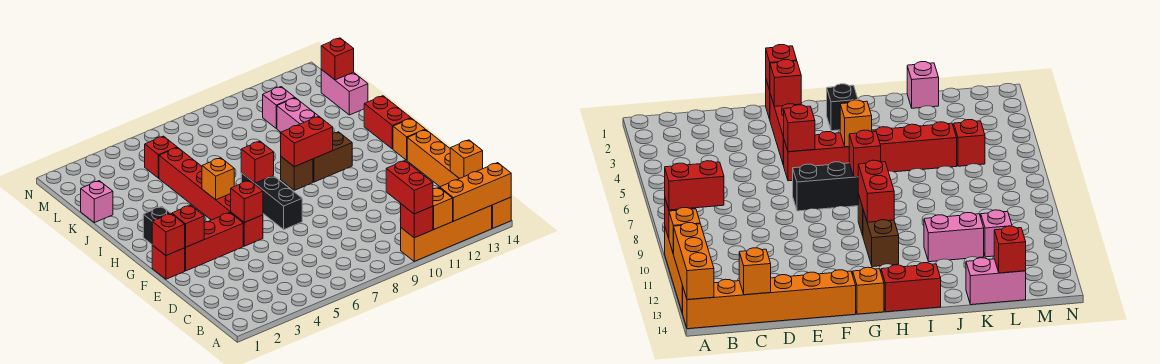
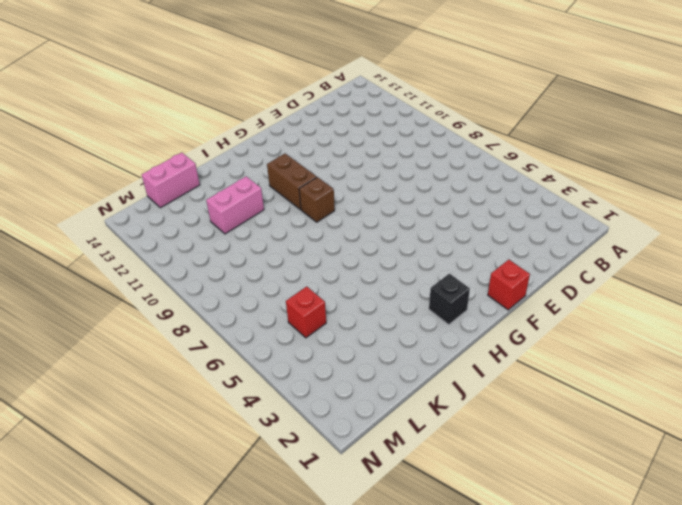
none -> orange brick A10:A13 level 1
none -> orange brick A14:F14 level 1
none -> red brick F2:F4 level 1

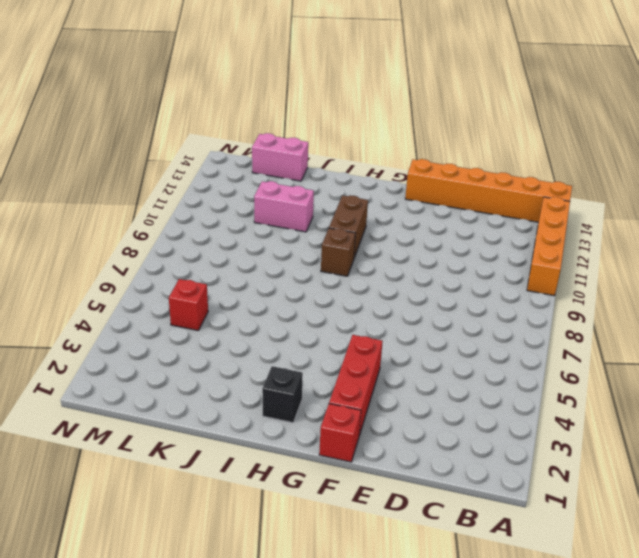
none -> red brick F5:K5 level 1
none -> black brick F7:H7 level 1
none -> orange brick G14 level 1

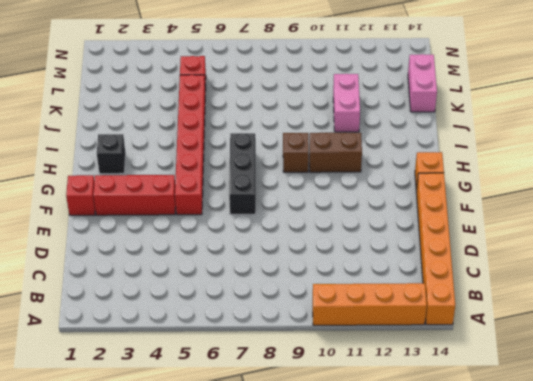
none -> red brick H14:I14 level 1
none -> pink brick K1 level 1
none -> pink brick L11 level 1

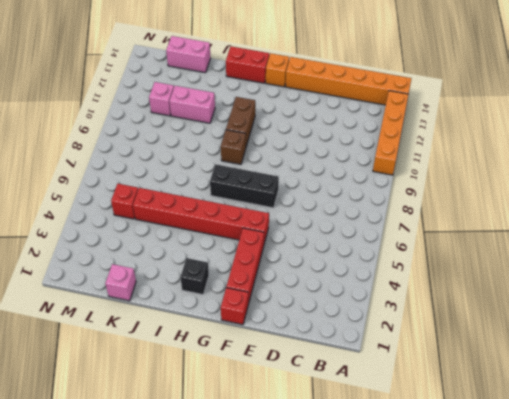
none -> red brick A10 level 2
none -> orange brick A11 level 2
none -> orange brick A12:A14 level 2

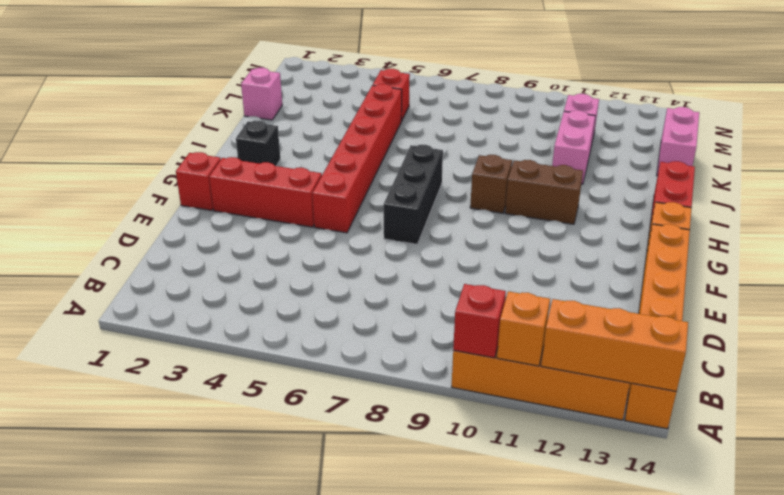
none -> orange brick C14 level 2
none -> red brick F1 level 2
none -> red brick F2 level 2

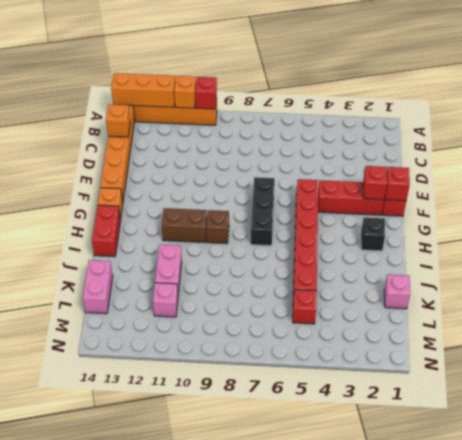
none -> red brick F5 level 2
none -> orange brick H5 level 2
none -> red brick H7 level 2

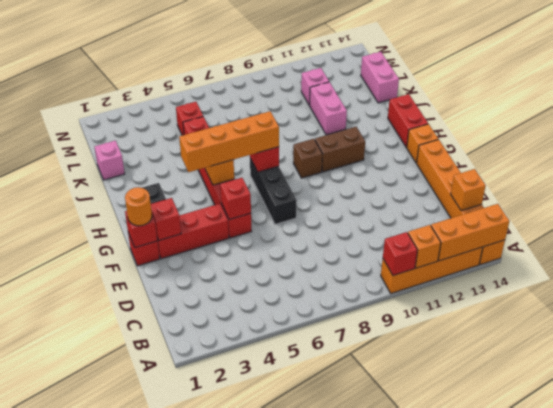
orange round brick F1 level 3 -> none
orange brick H4:H7 level 3 -> none
none -> red brick H9:H10 level 2
none -> red brick L14 level 2
none -> red brick A10:B10 level 3

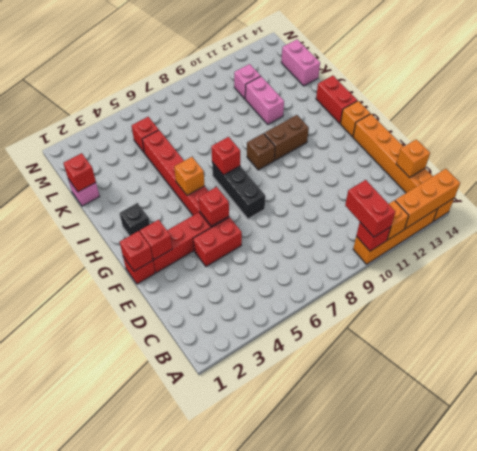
red brick E4:E5 level 1 -> red brick H9:H10 level 2
red brick K1 level 2 -> red brick L14 level 2

